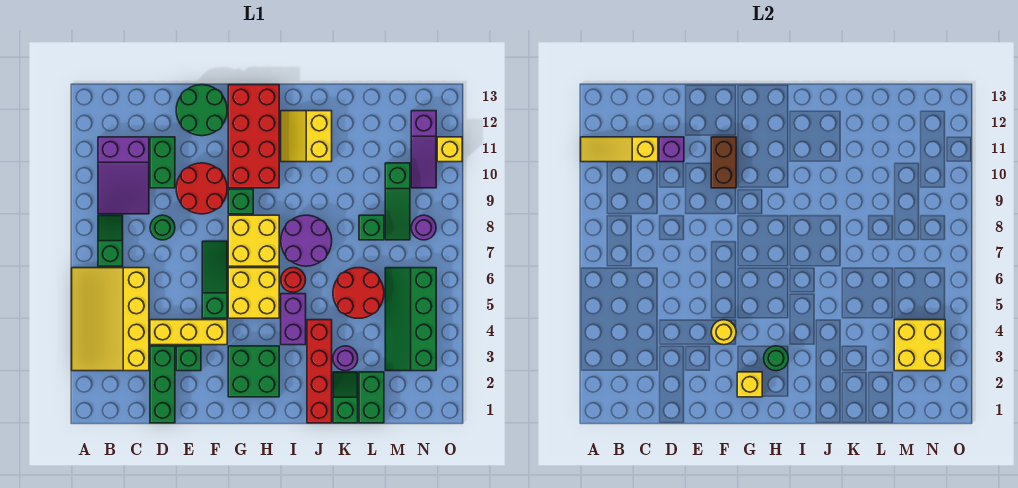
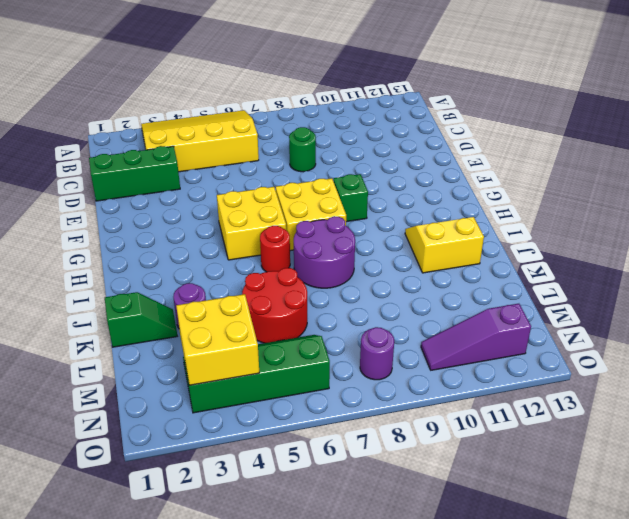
none -> green slope B7:B8 level 1 top 7
none -> purple slope B9:C11 level 1 top 11
none -> yellow brick D4:F4 level 1
none -> green brick D10:D11 level 1

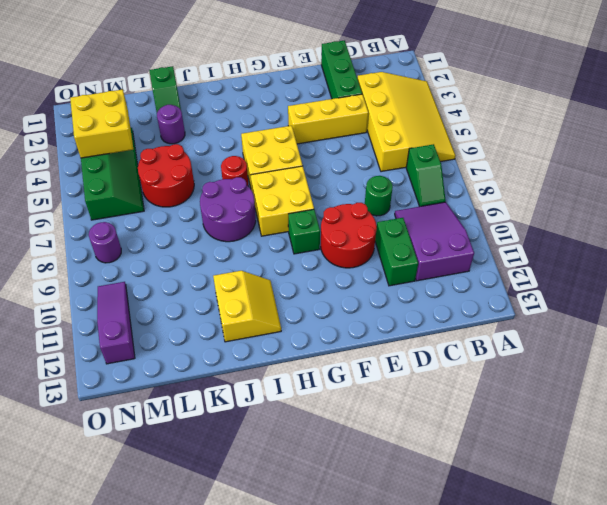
none -> green brick E3 level 1
none -> green round brick E12:F13 level 1
none -> green slope F5:F7 level 1 top 5
none -> green brick G2:H3 level 1

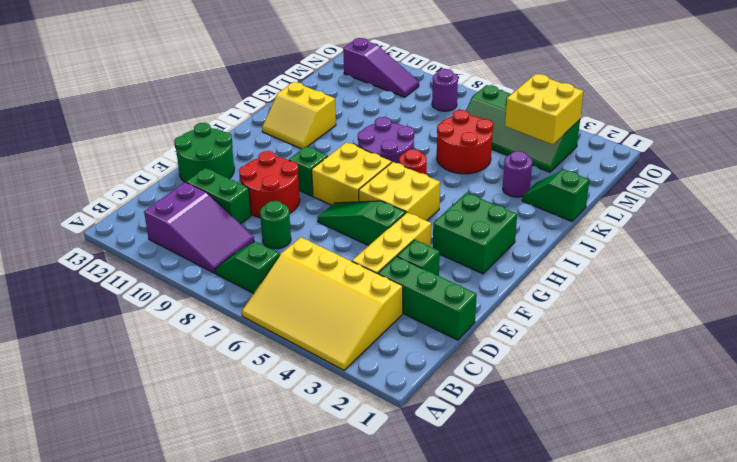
none -> red brick G10:H13 level 1
none -> purple brick I4:I5 level 1
none -> red brick J1:J4 level 1
none -> green brick L1:L2 level 1

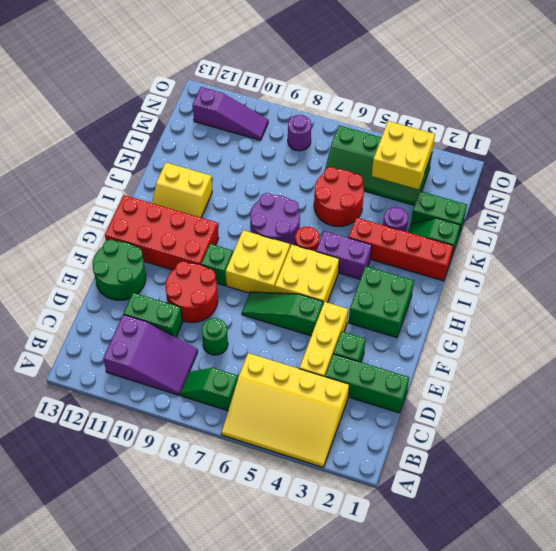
none -> green brick L8 level 1
none -> green slope M8:M10 level 1 top 10
none -> yellow brick O11 level 1
none -> yellow slope A11:C11 level 2 top C

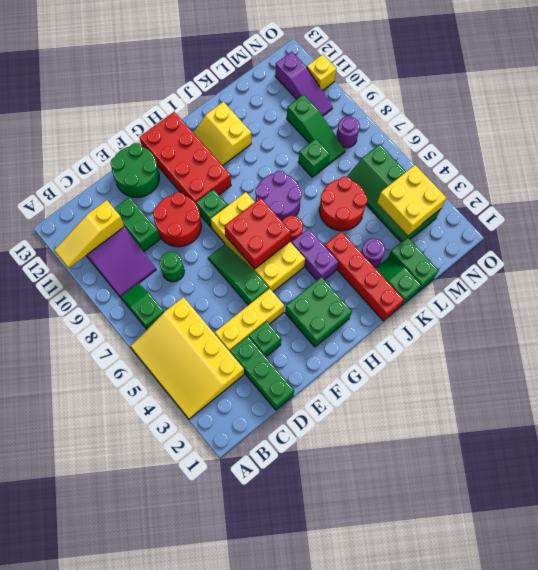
red brick G6:H7 level 2 -> none
none -> purple brick D11 level 2
none -> yellow round brick F4 level 2
none -> brown brick F10:F11 level 2
none -> yellow brick G2 level 2

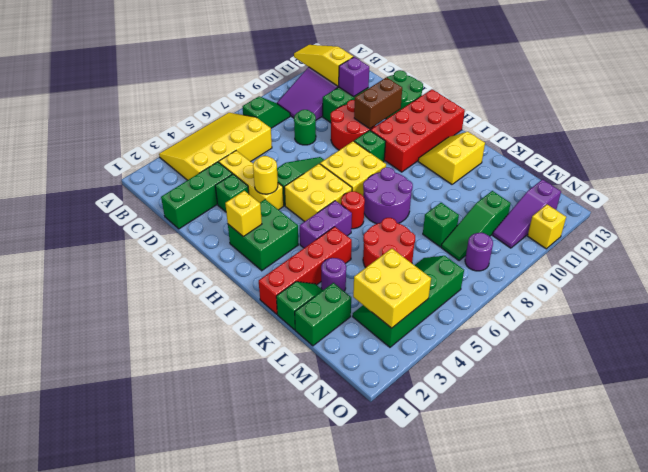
none -> green round brick H3 level 2

